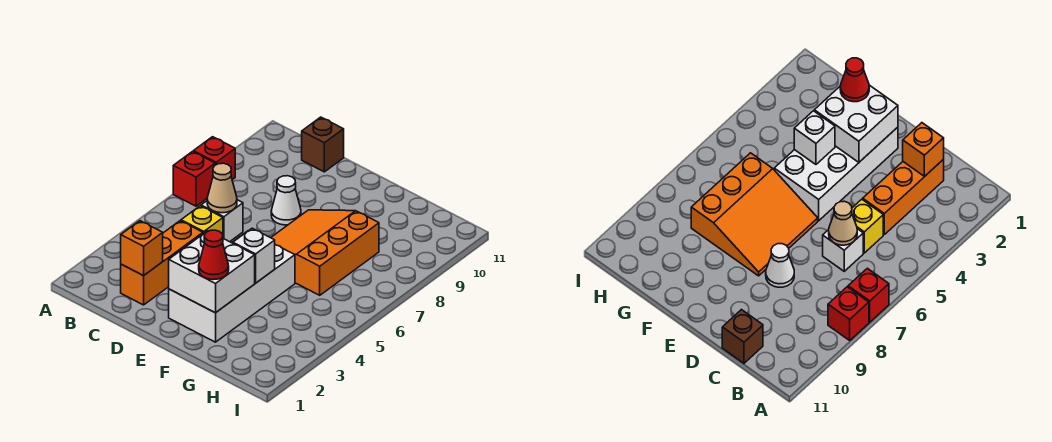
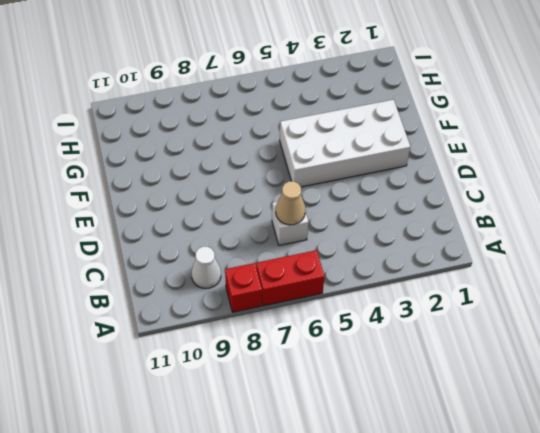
red brick A6:A7 level 1 -> red brick A7 level 1
white cone B9 level 1 -> white cone D8 level 1
none -> orange brick C2:C4 level 1
none -> yellow brick C5 level 1
none -> brown brick C11 level 1

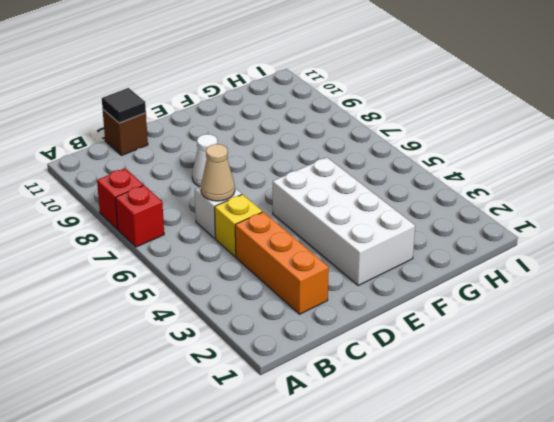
black tile C11 level 2 -> none
none -> orange slope E6:G8 level 1 top G
none -> orange brick C2 level 2
none -> white brick E2:F3 level 2

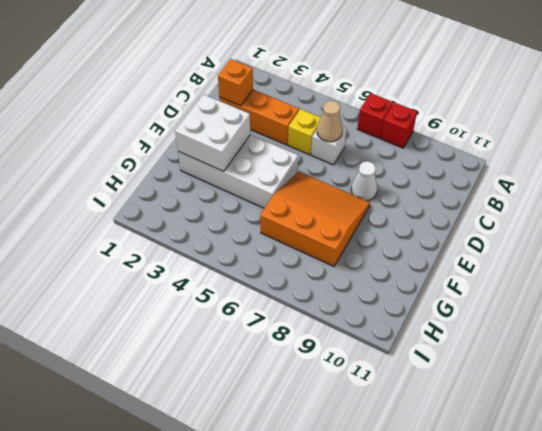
none -> brown brick C11 level 1
none -> white brick F4 level 2
none -> red cone F2 level 3

